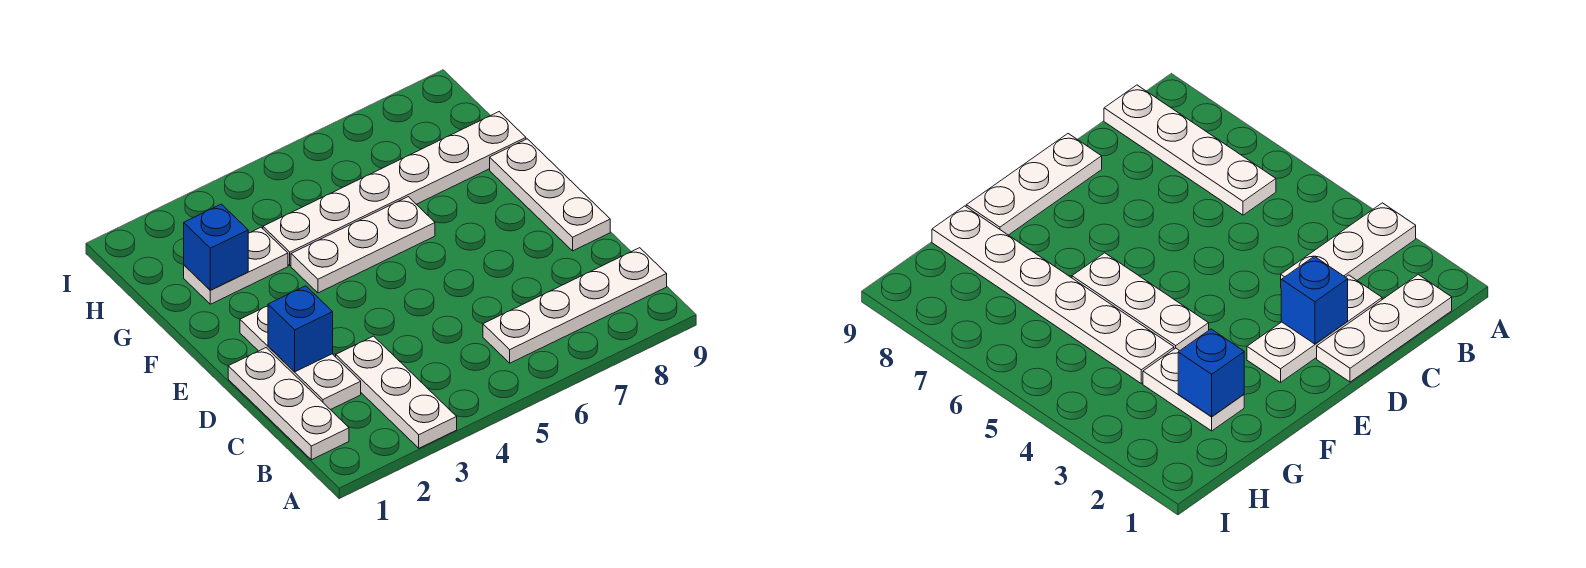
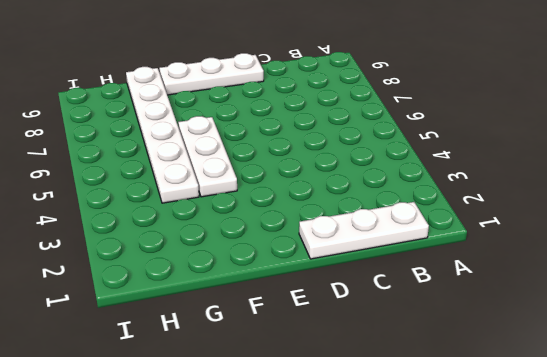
none -> white plate A3:C3 level 1
none -> white plate B6:B9 level 1

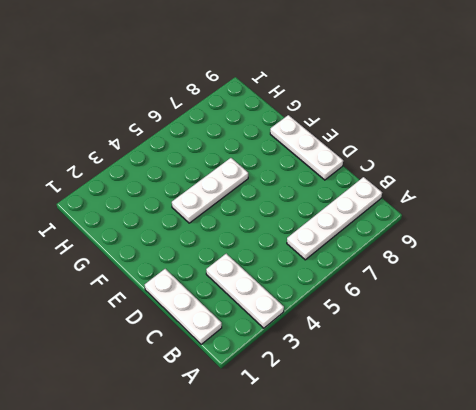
none -> white plate C2:E2 level 1
none -> white plate G2:G3 level 1

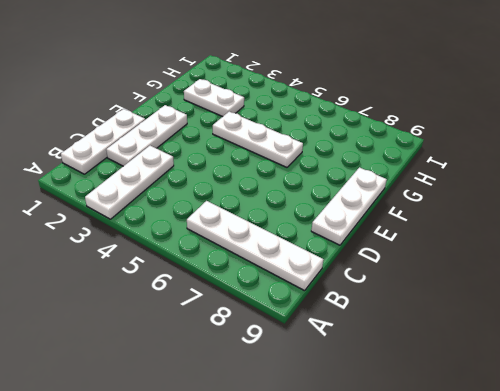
none -> white plate G4:G9 level 1
none -> blue brick D2 level 2

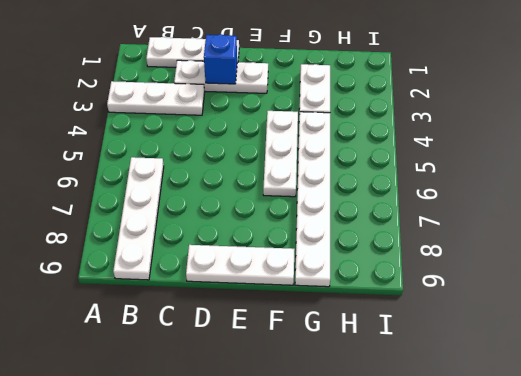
none -> blue brick G2 level 2

